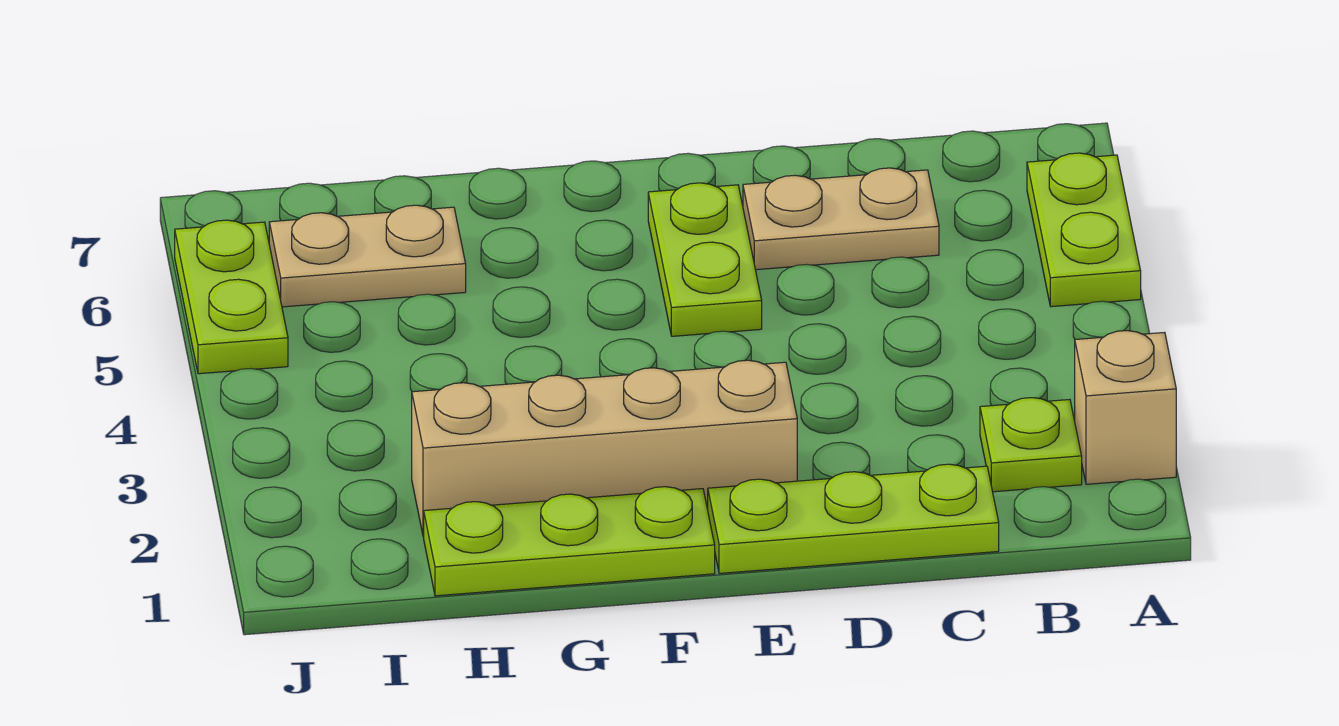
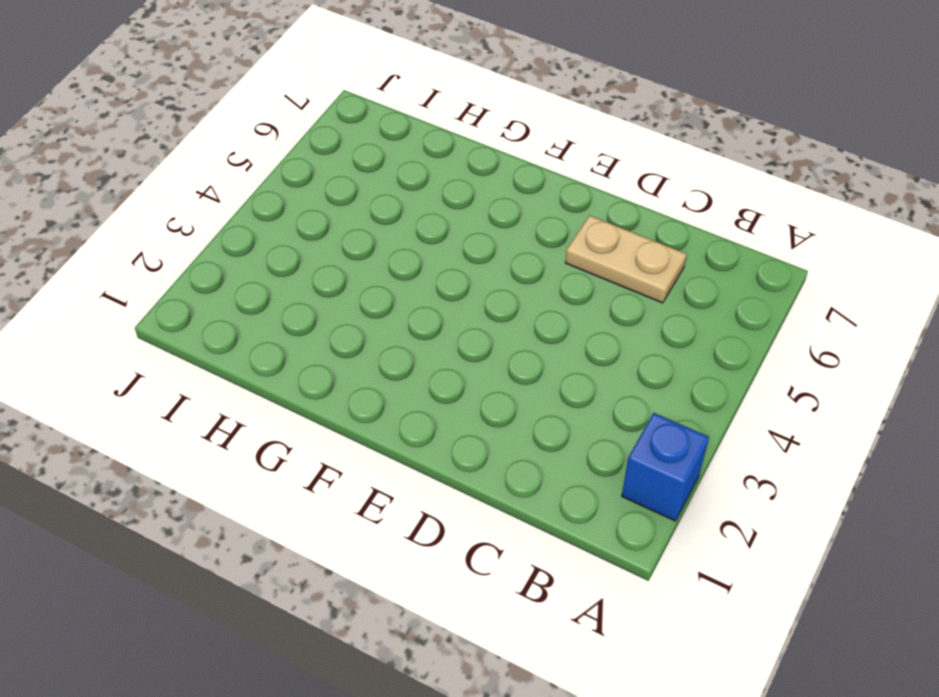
blue brick A2 level 1 -> tan brick A2 level 1
none -> lime plate A5:A6 level 1
none -> lime plate B2 level 1

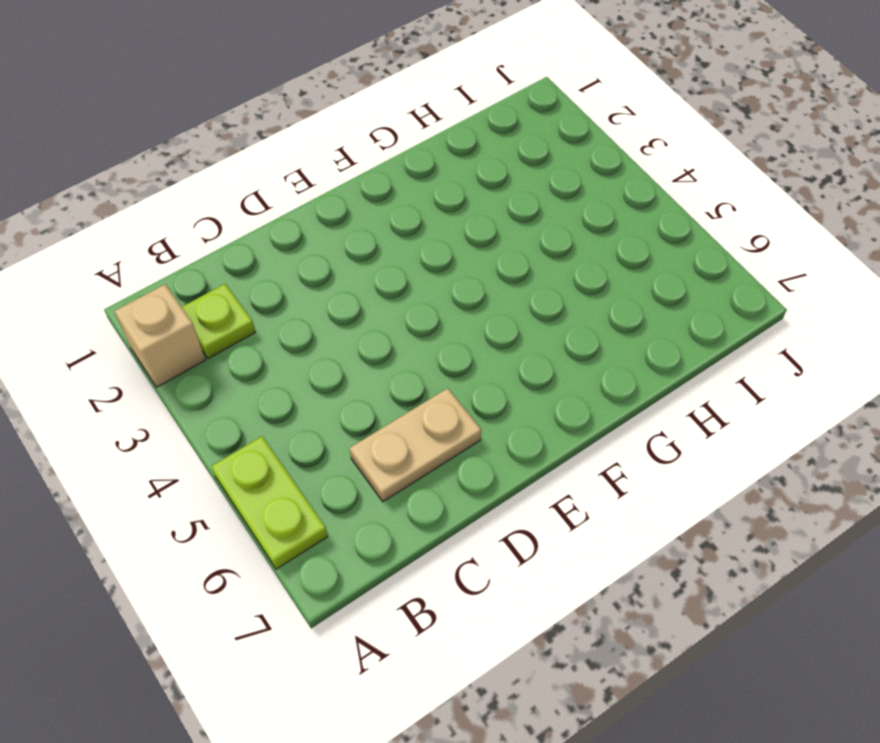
none -> lime plate C1:E1 level 1
none -> tan brick E2:H2 level 1

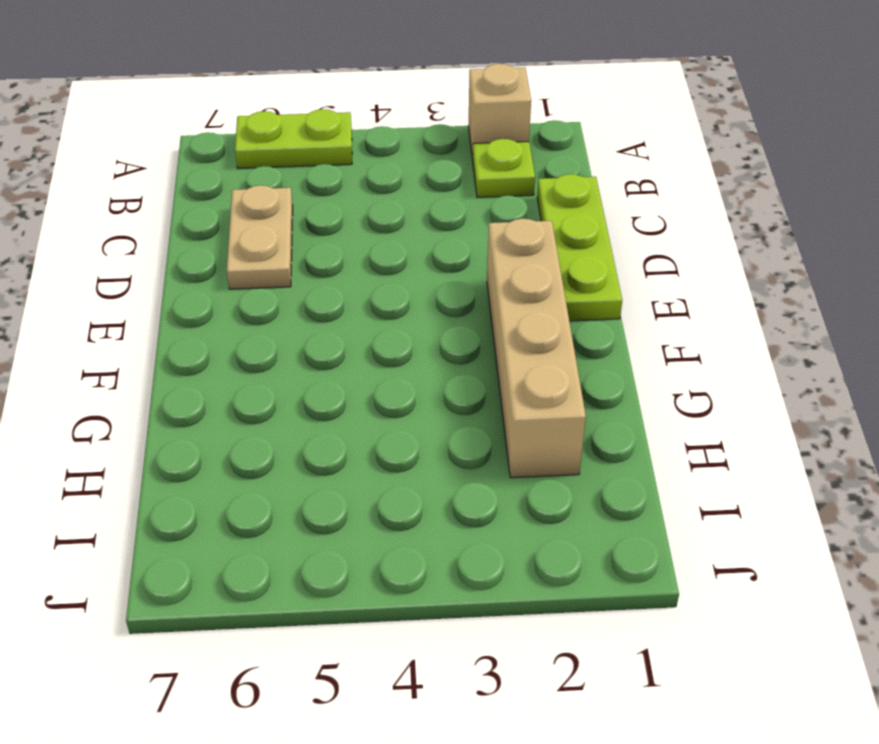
none -> lime plate E5:E6 level 1
none -> lime plate F1:H1 level 1

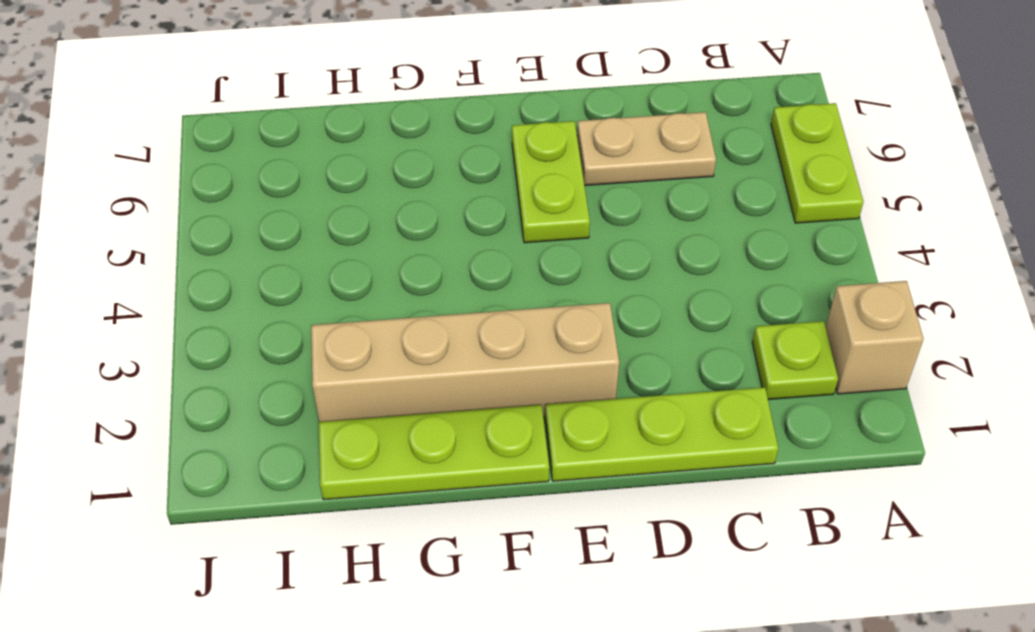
none -> tan plate H6:I6 level 1
none -> lime plate J5:J6 level 1

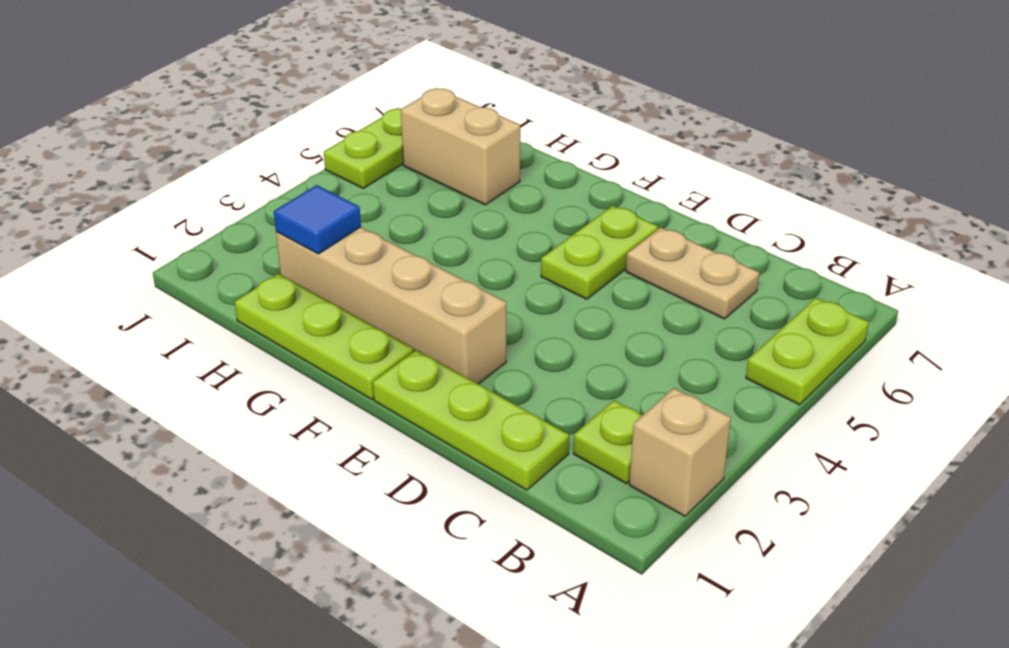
blue tile H2 level 2 -> none
tan brick H6:I6 level 1 -> tan plate H6:I6 level 1

